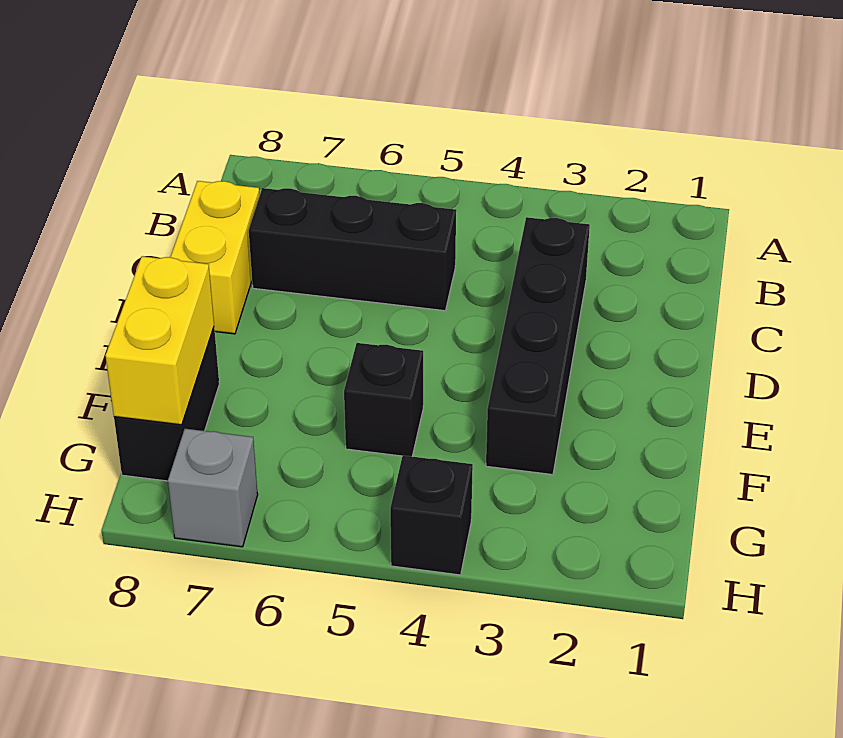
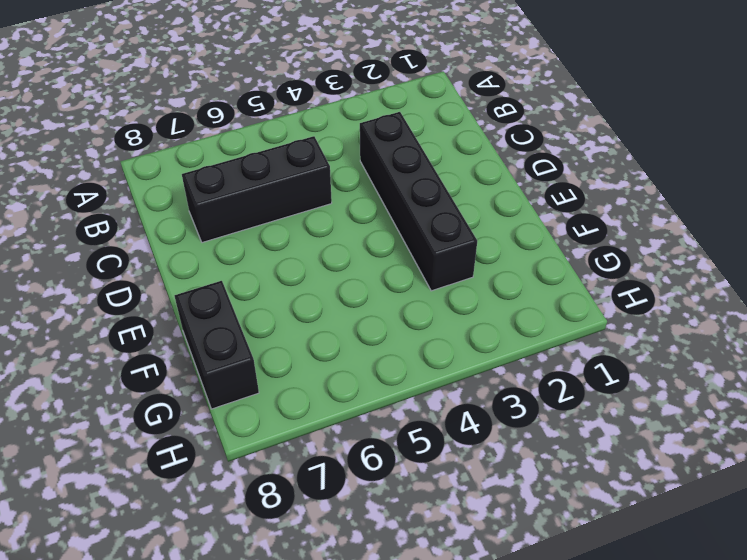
none -> yellow brick C8:D8 level 1
none -> black brick F5 level 1

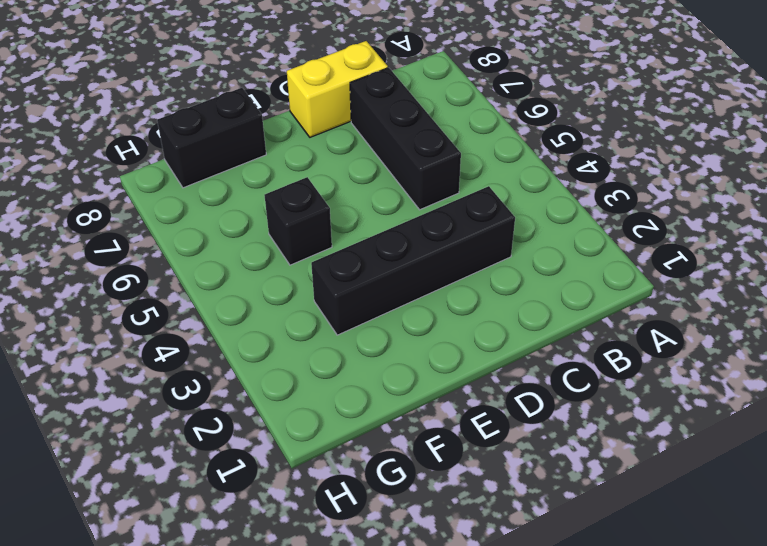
none -> black brick H4 level 1
none -> grey brick H7 level 1

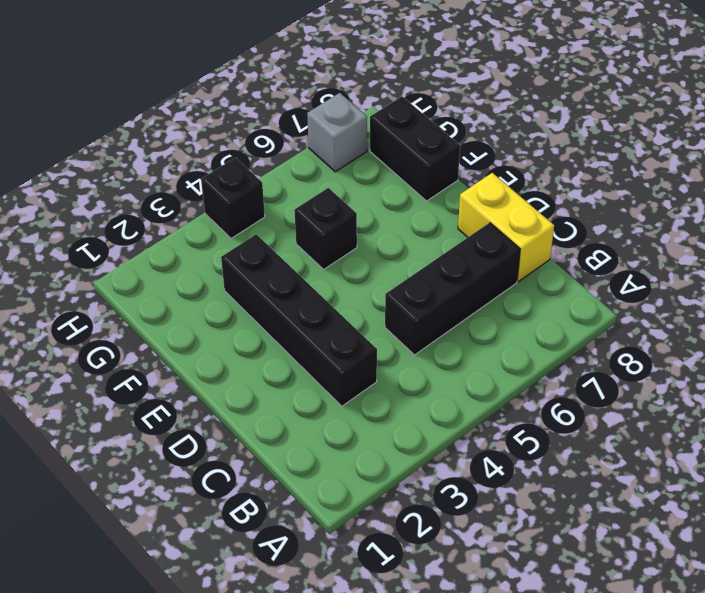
none -> yellow brick F8:G8 level 2

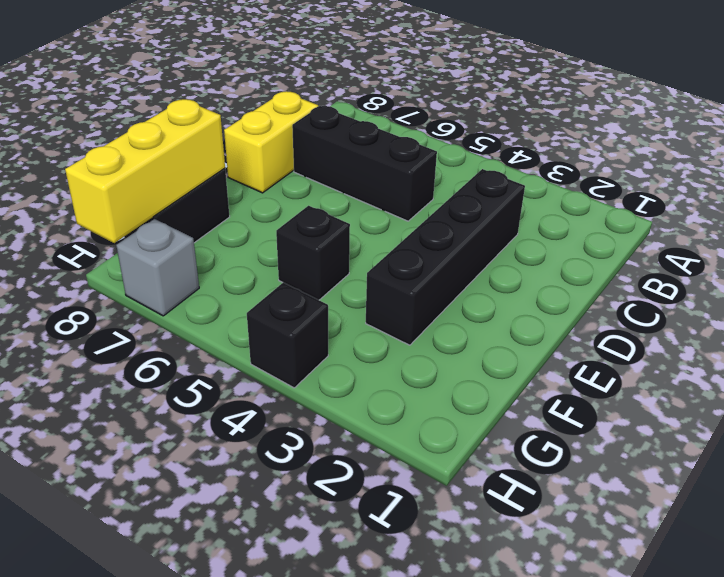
yellow brick F8:H8 level 2 -> yellow brick F8:G8 level 2

